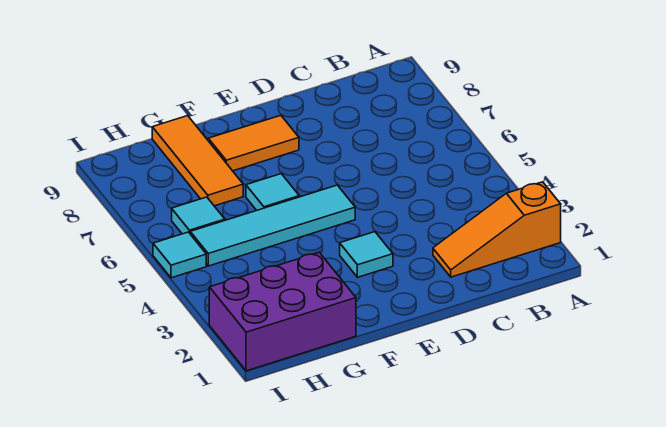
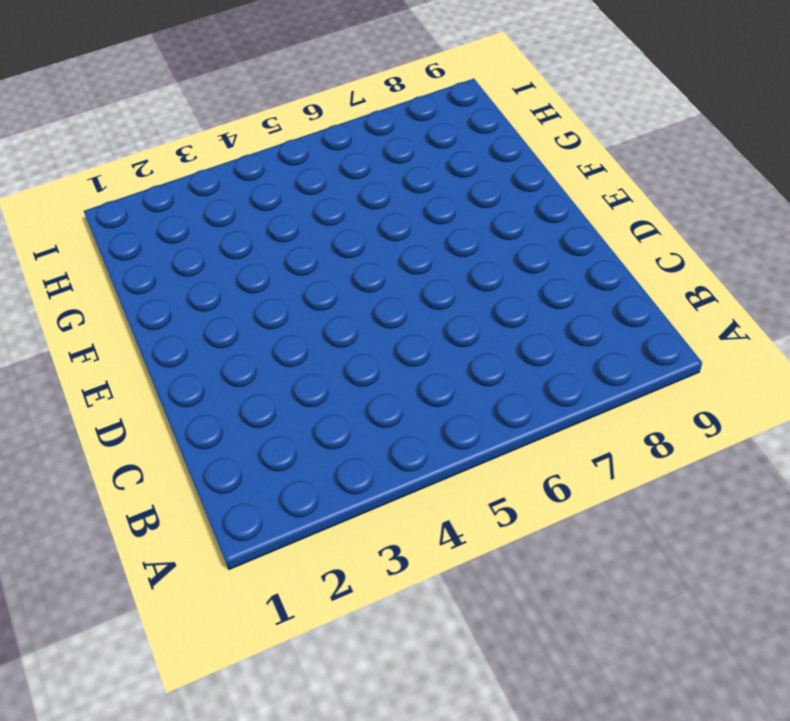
none -> orange slope A2:C2 level 1 top A
none -> cyan tile E3 level 1

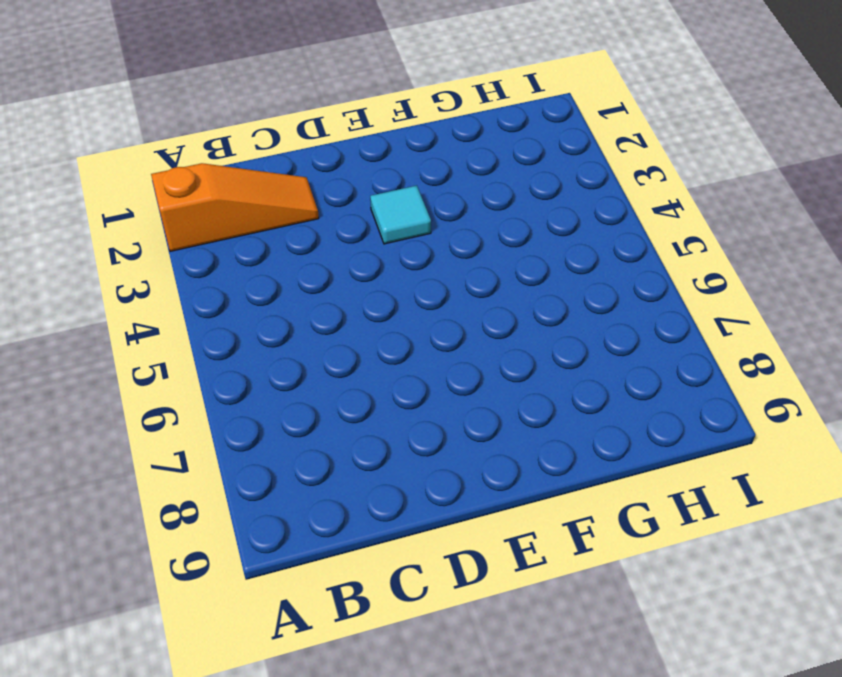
none -> cyan tile E5:H5 level 1
none -> orange tile E8:F8 level 1

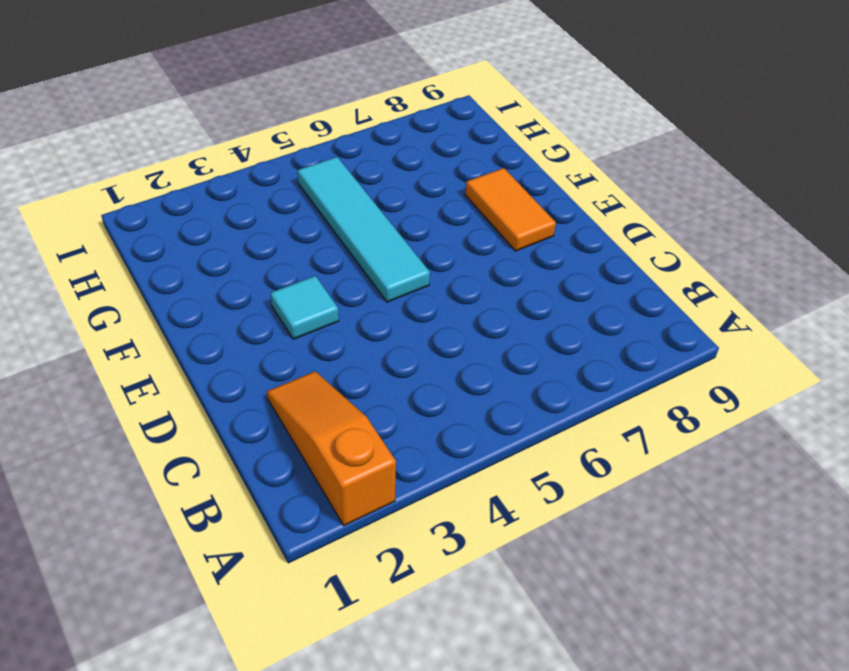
none -> cyan tile F6 level 1
none -> purple brick G1:I2 level 1

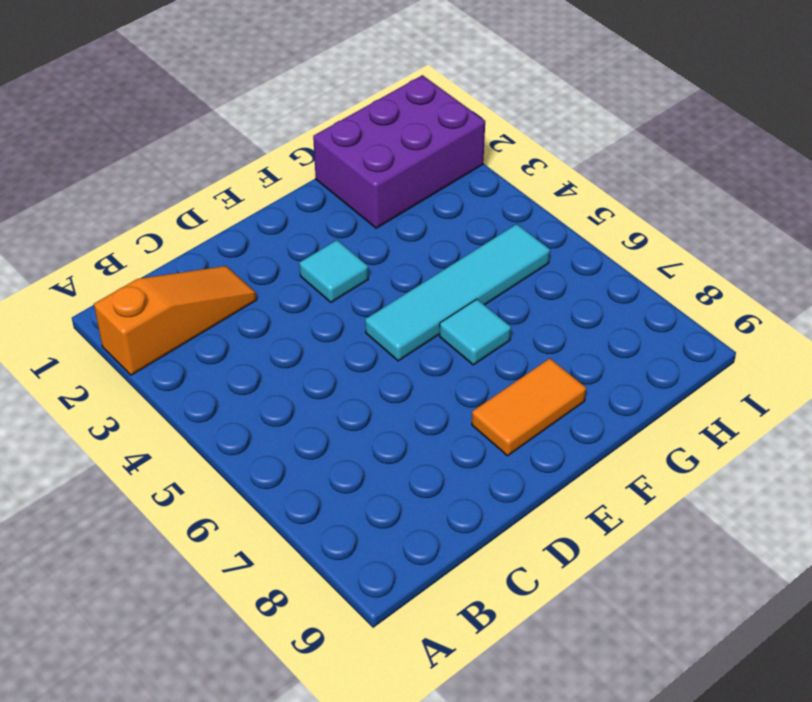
none -> orange tile G7:G9 level 1
none -> cyan tile H6 level 1

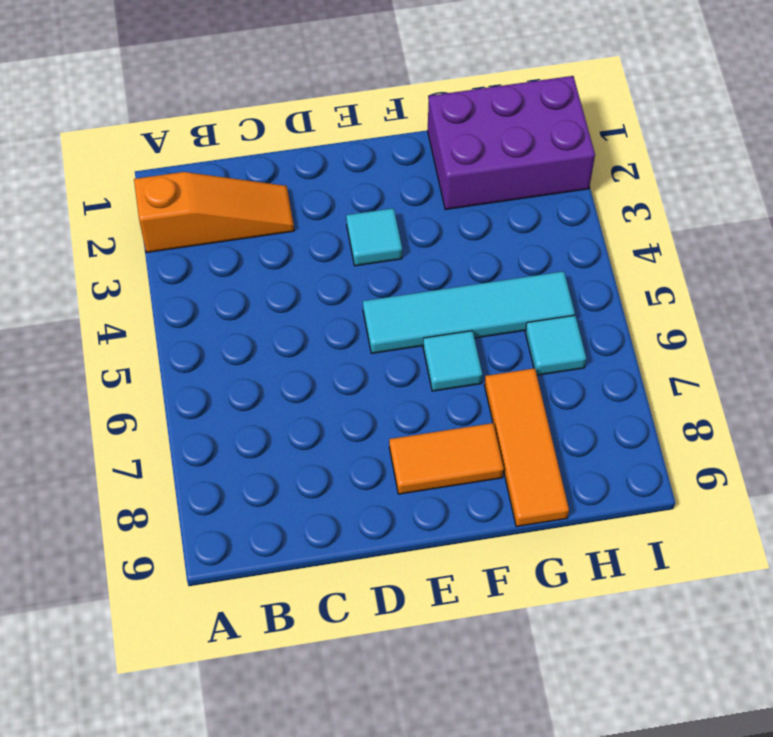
none -> cyan tile I5 level 1

